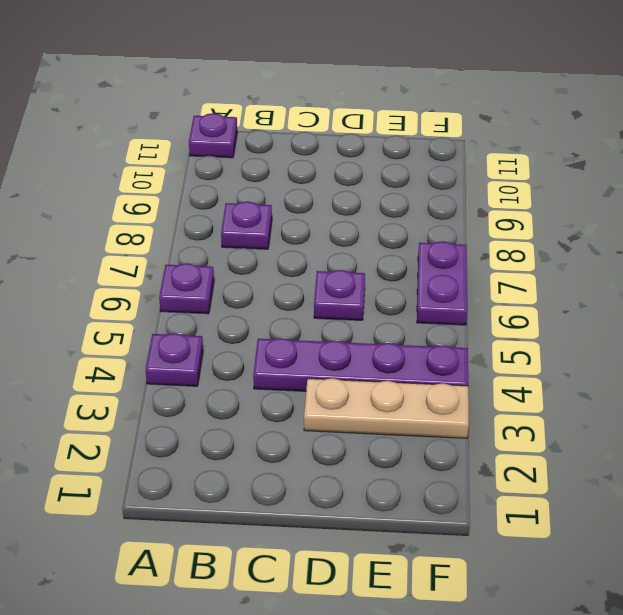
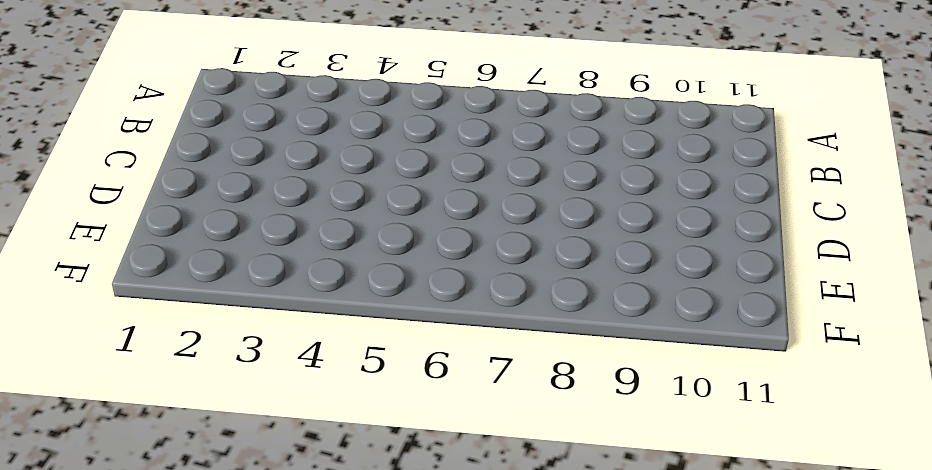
none -> purple plate A4 level 1
none -> purple plate A6 level 1

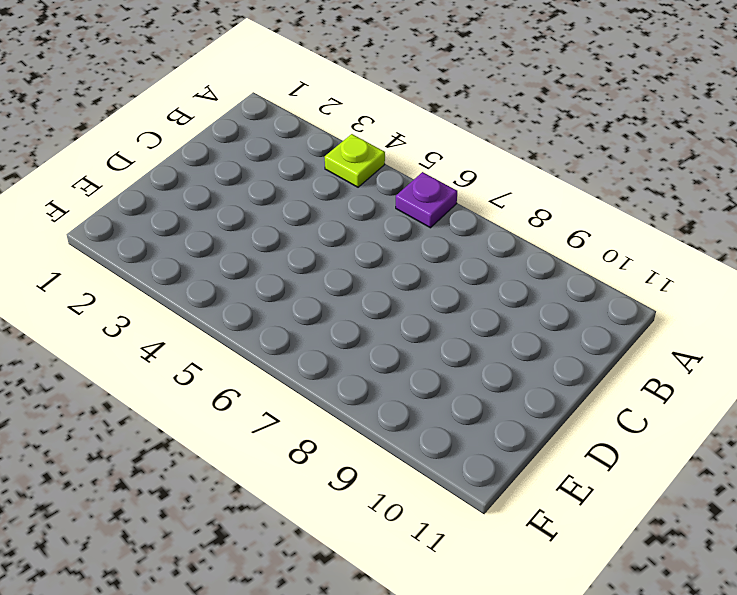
lime plate A4 level 1 -> purple plate A4 level 1
none -> purple plate A11 level 1
none -> purple plate B8 level 1

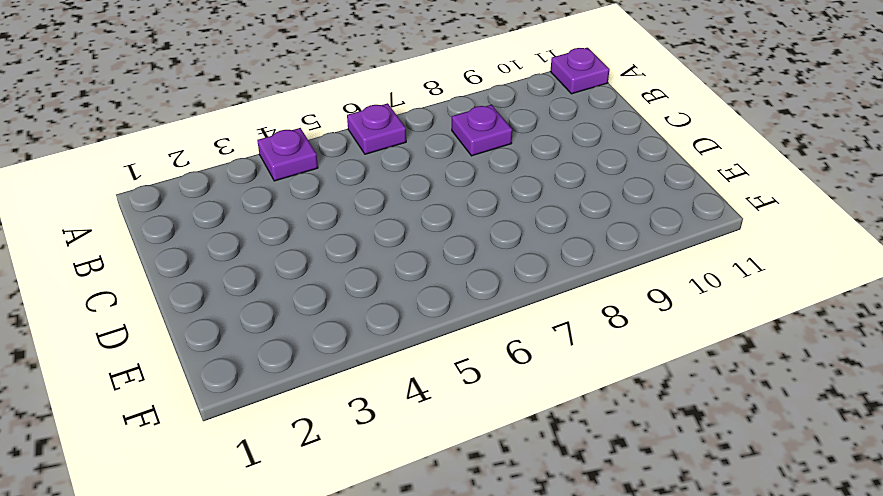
none -> purple plate C4:F4 level 1
none -> tan plate D3:F3 level 1

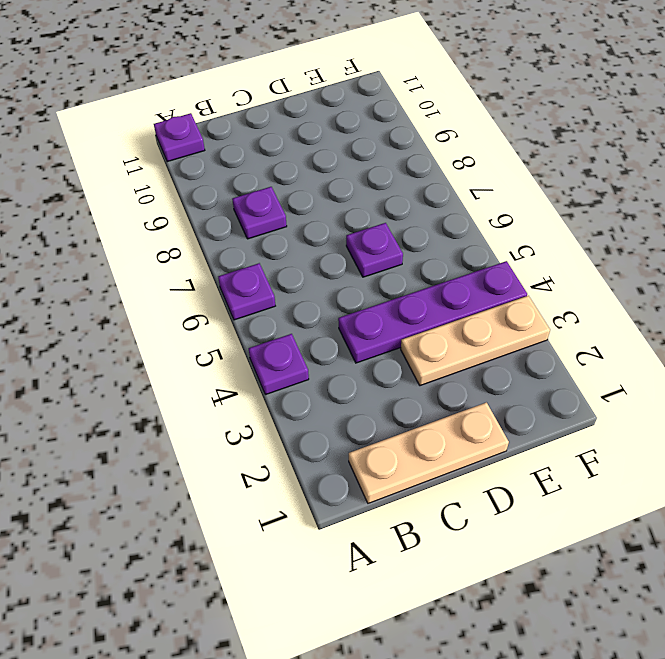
tan plate B1:D1 level 1 -> none
none -> purple plate F6:F7 level 1

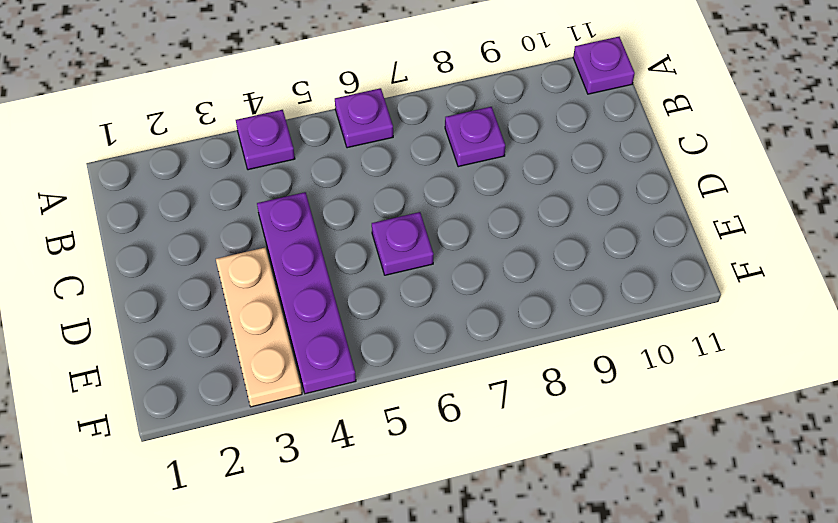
none -> purple plate F6:F7 level 1

